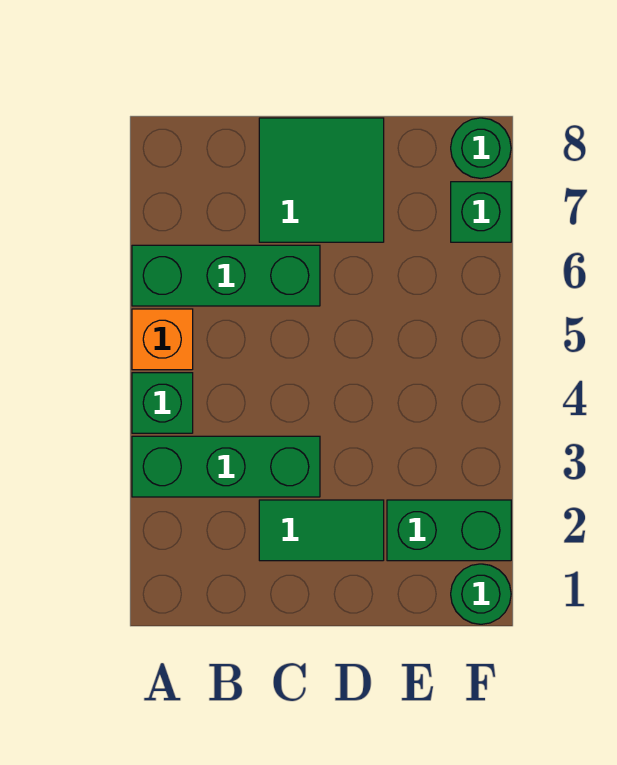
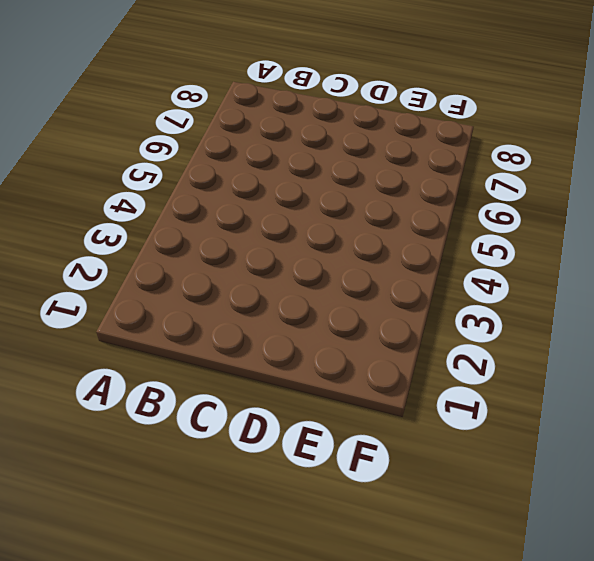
none -> green brick A3:C3 level 1
none -> green brick A4 level 1

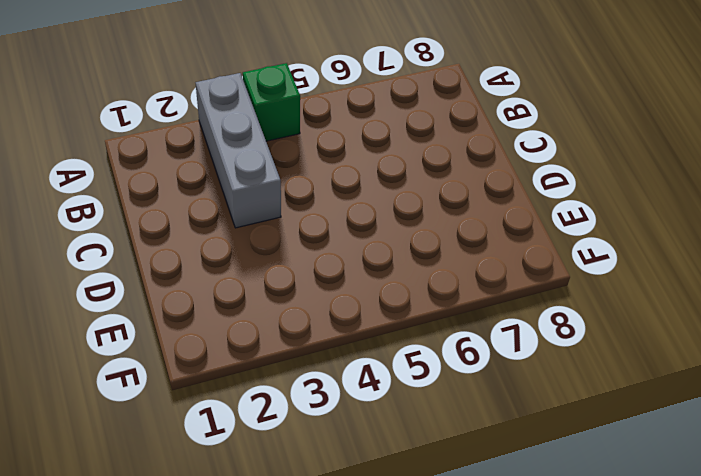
grey brick A3:C3 level 1 -> green brick A3:C3 level 1
none -> orange brick A5 level 1
none -> green brick A6:C6 level 1

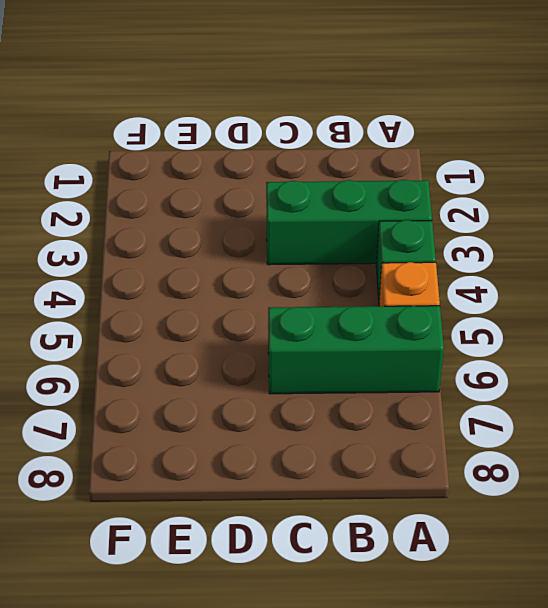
none -> green tile C2:D2 level 1
none -> green tile C7:D8 level 1

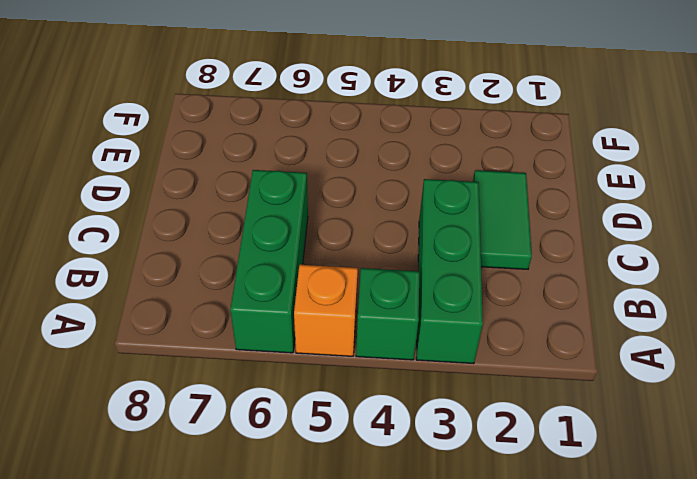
none -> green tile C7:D8 level 1
none -> green brick E2:F2 level 1

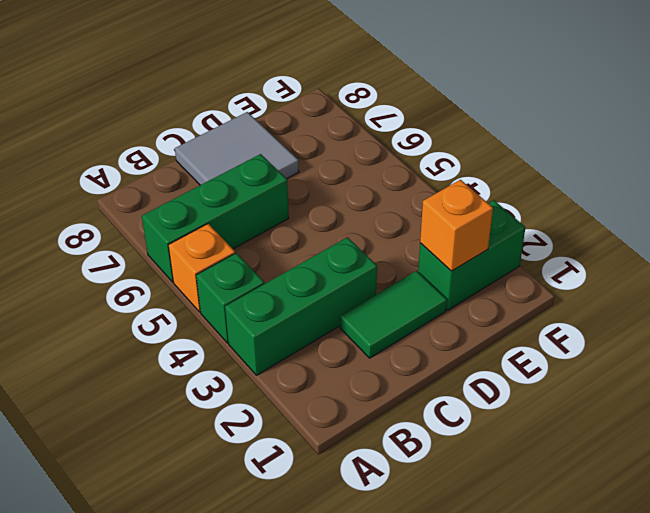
grey tile C7:D8 level 1 -> green tile C7:D8 level 1
orange brick E2 level 2 -> none
none -> green round brick F1 level 1
none -> green brick F7 level 1

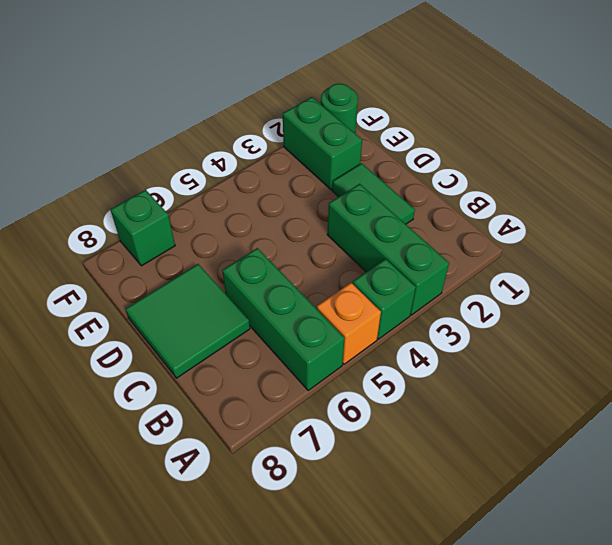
none -> green round brick F8 level 1

